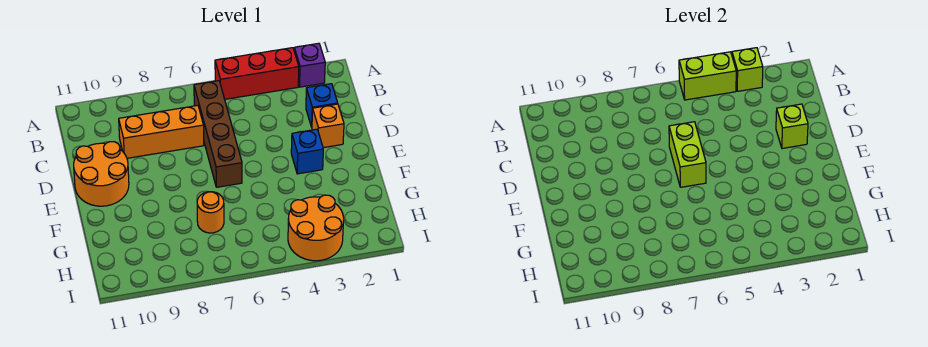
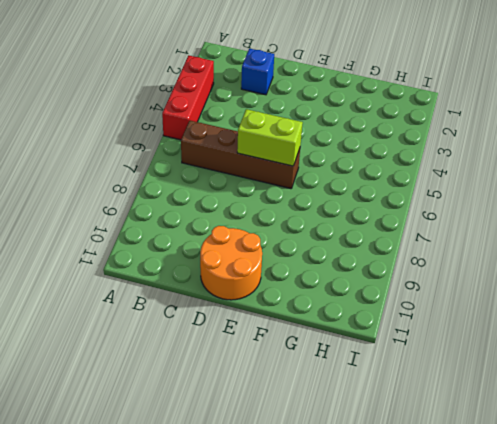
none -> purple brick A2 level 1
none -> orange brick C7:C9 level 1
none -> orange brick D2 level 1

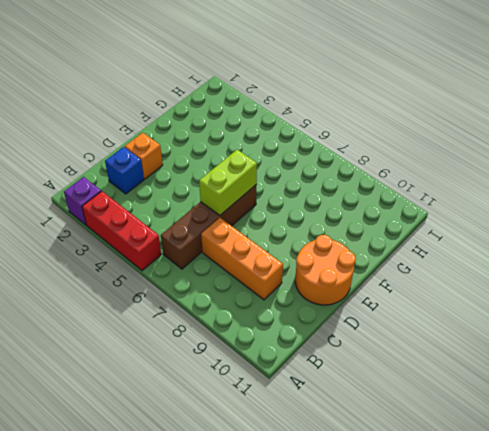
none -> blue brick E3 level 1
none -> orange round brick G7 level 1
none -> orange round brick H3:I4 level 1

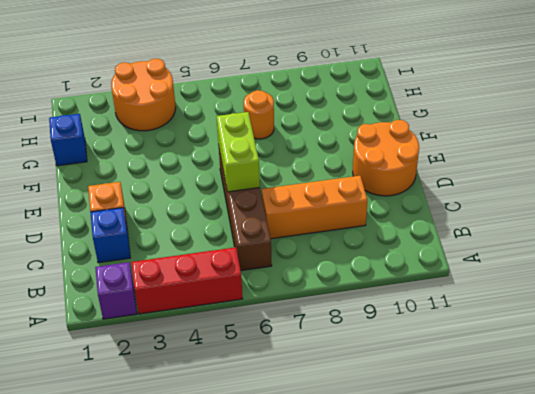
blue brick G1 level 1 -> blue brick E3 level 1
none -> lime brick A3 level 2
none -> lime brick A4:A5 level 2
none -> lime brick D2 level 2

